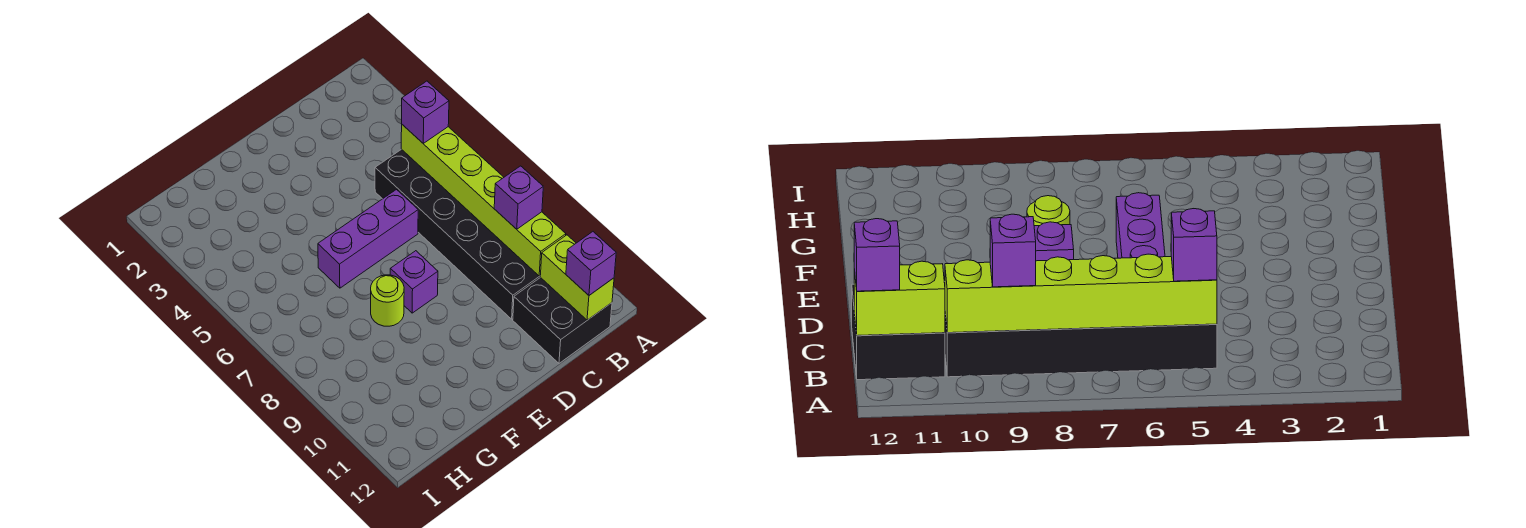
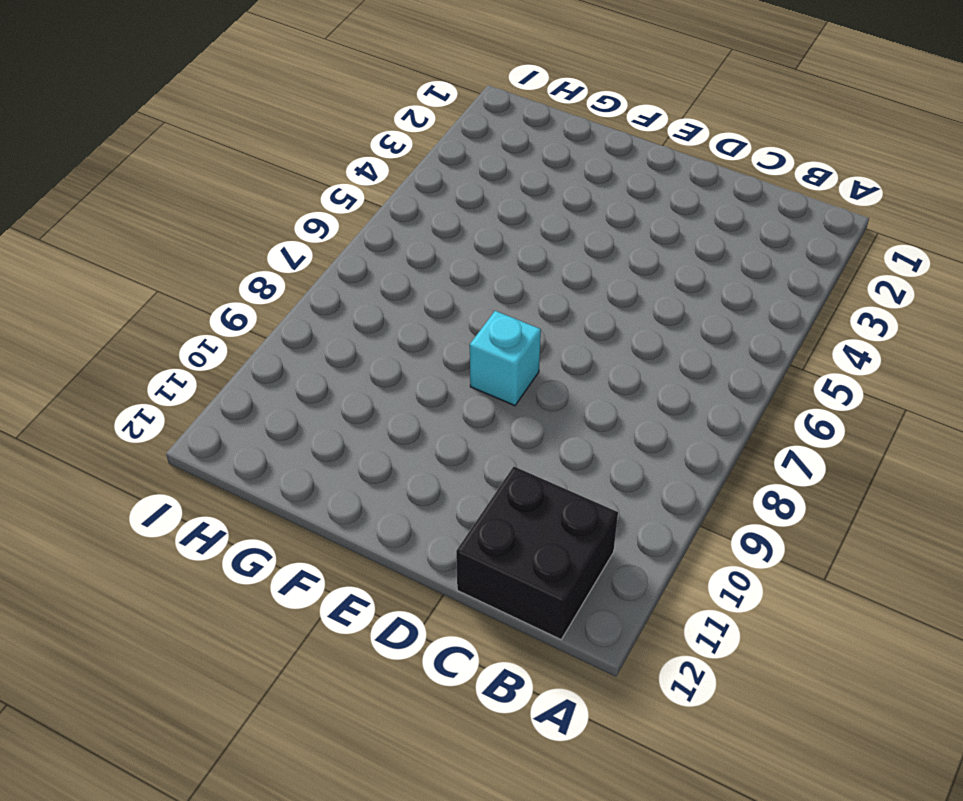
cyan brick E8 level 1 -> purple brick E8 level 1
none -> black brick B5:C10 level 1
none -> purple brick D6:F6 level 1

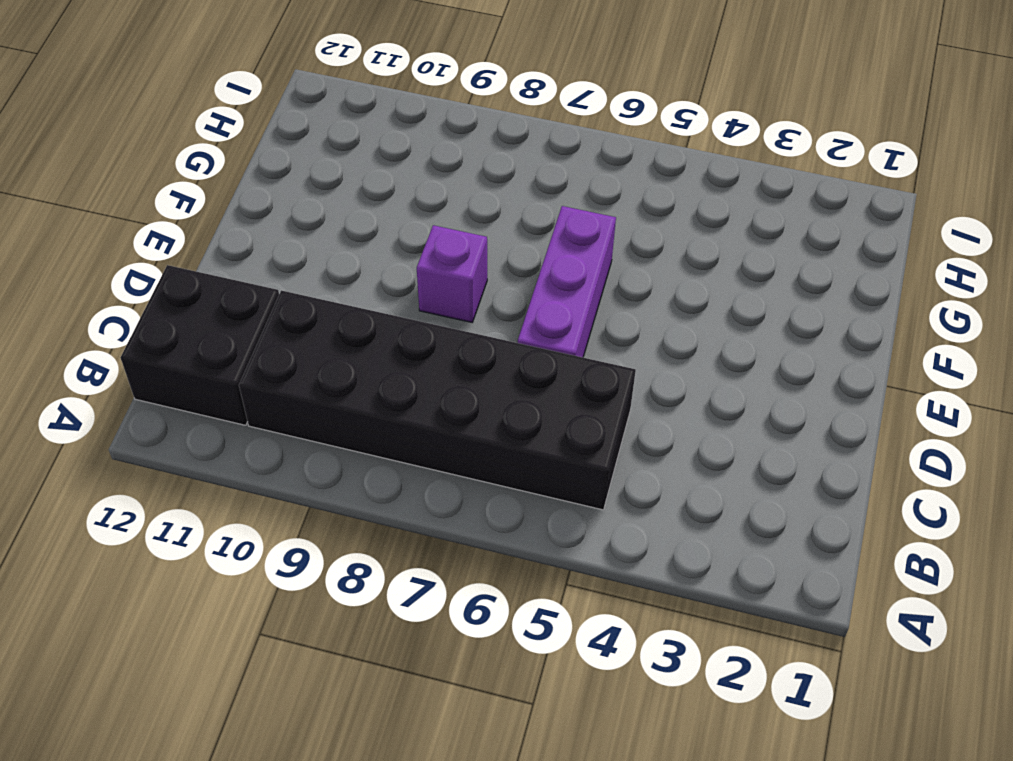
none -> lime round brick F8 level 1
none -> lime brick B5:B10 level 2

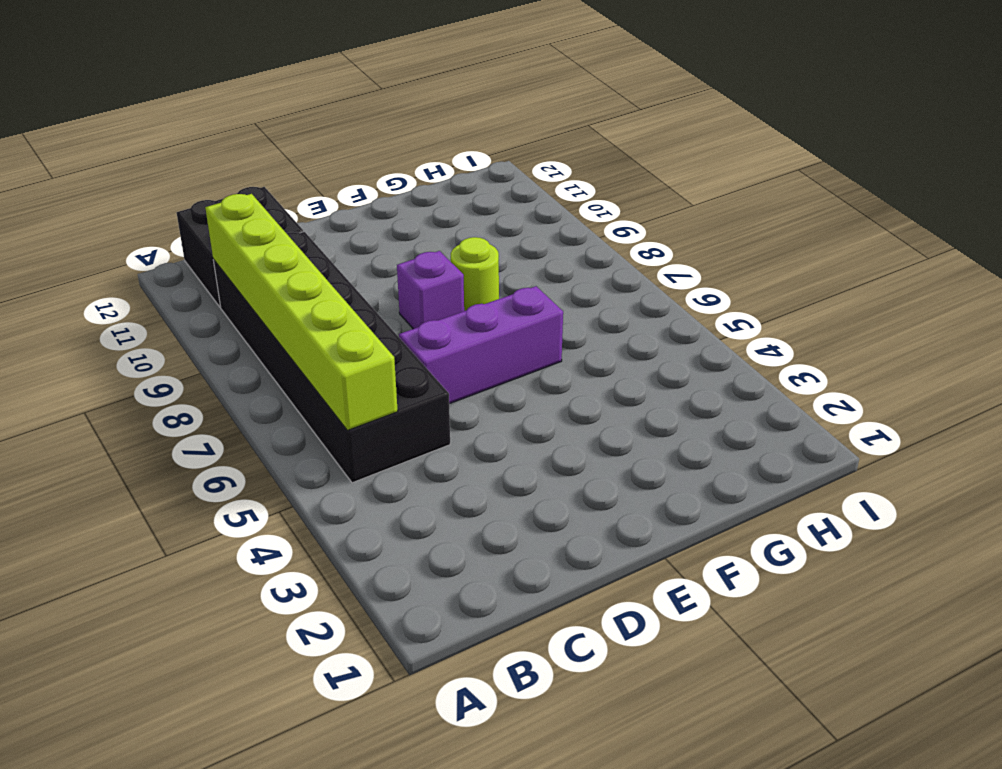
none -> lime brick B11:B12 level 2
none -> purple brick B5 level 3

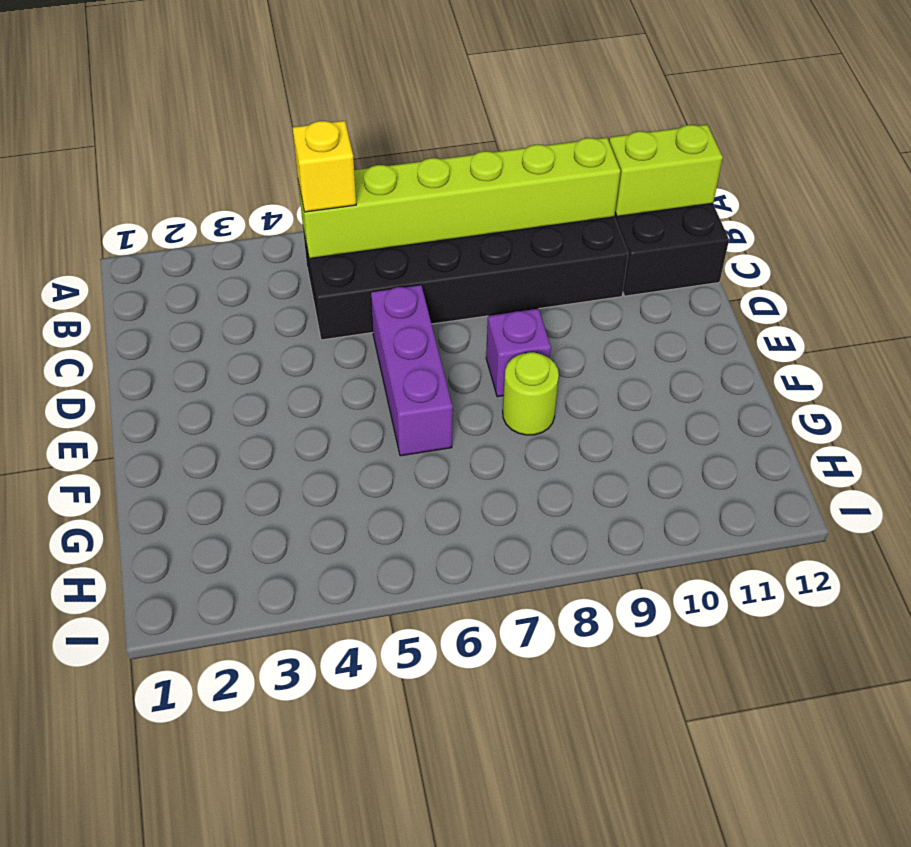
yellow brick B5 level 3 -> purple brick B5 level 3
none -> purple brick B9 level 3
none -> purple brick B12 level 3

